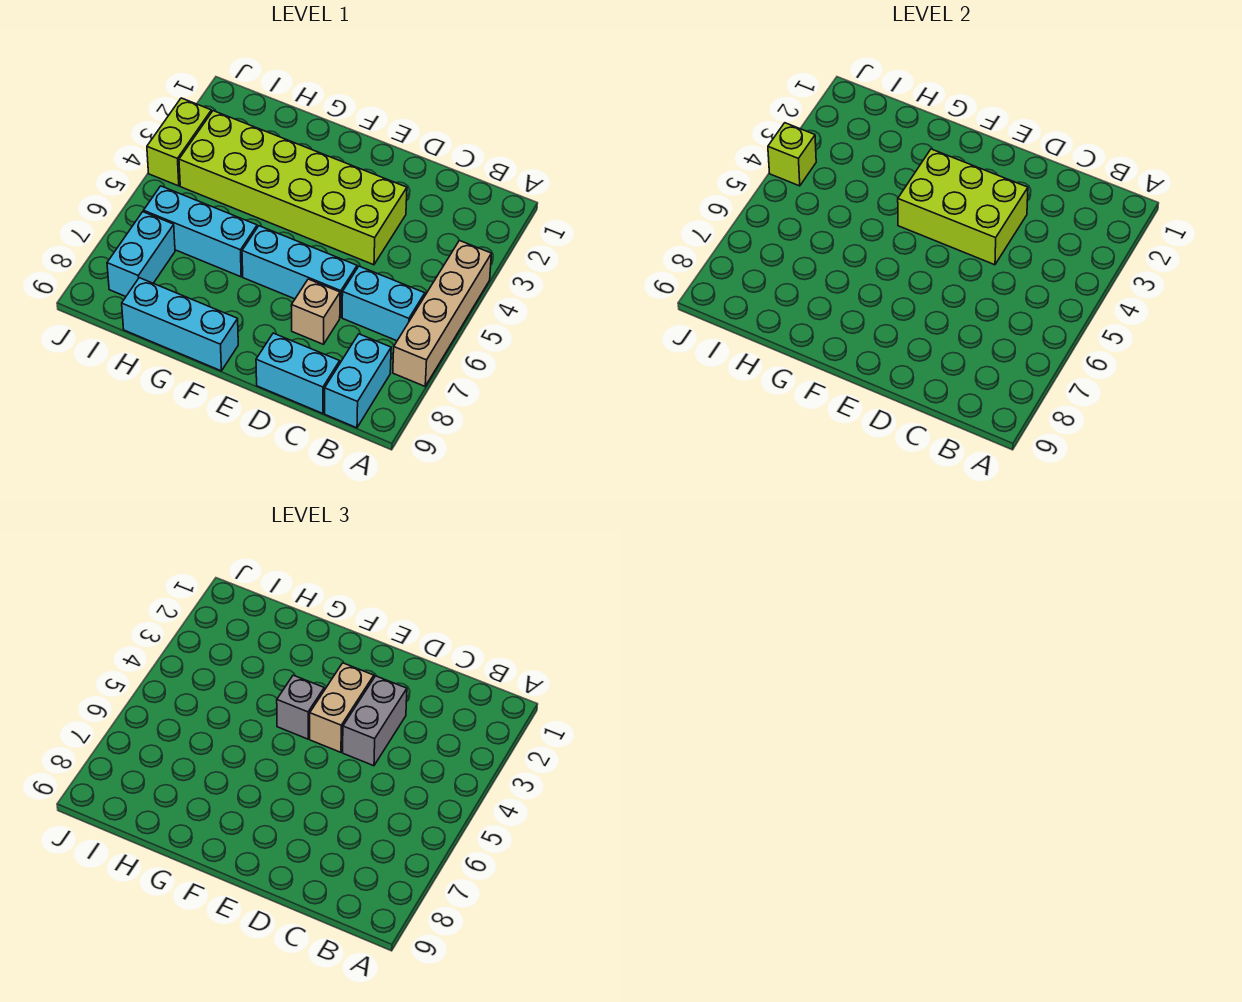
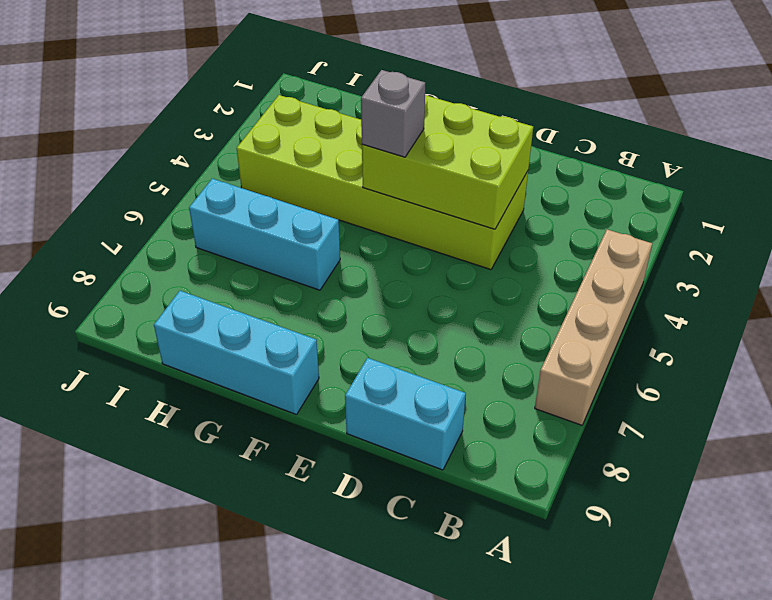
none -> cyan brick B6:C6 level 1
none -> cyan brick B8:B9 level 1
none -> cyan brick D6:F6 level 1

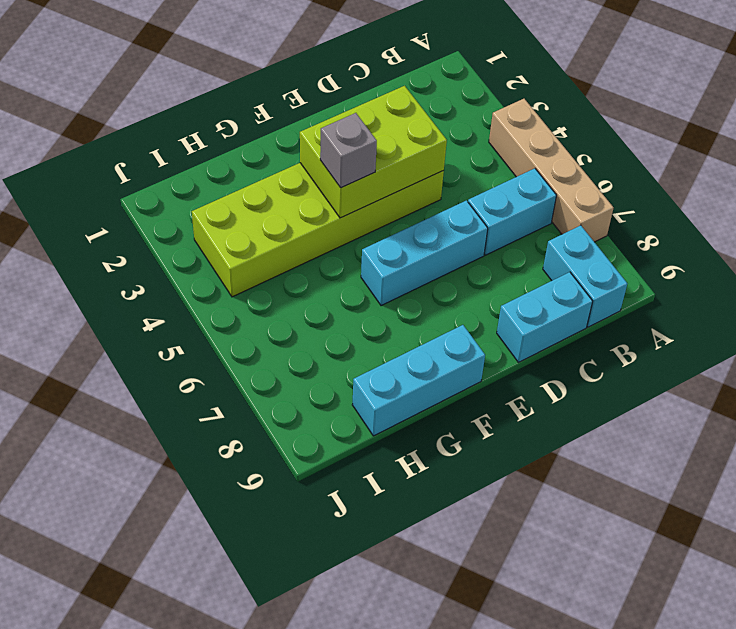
none -> tan brick D7 level 1
none -> cyan brick G6:I6 level 1
none -> cyan brick I7:I8 level 1

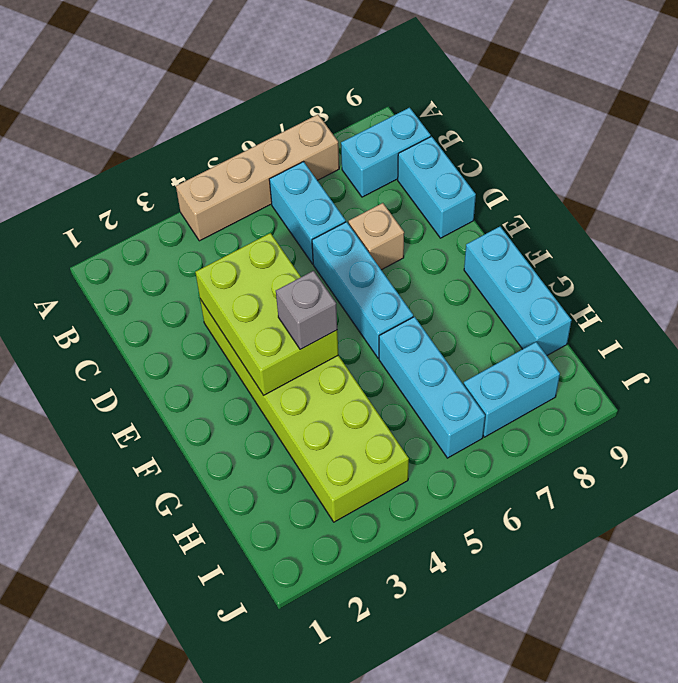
none -> lime brick J3:J4 level 1
none -> lime brick J4 level 2
none -> grey brick D3:D4 level 3

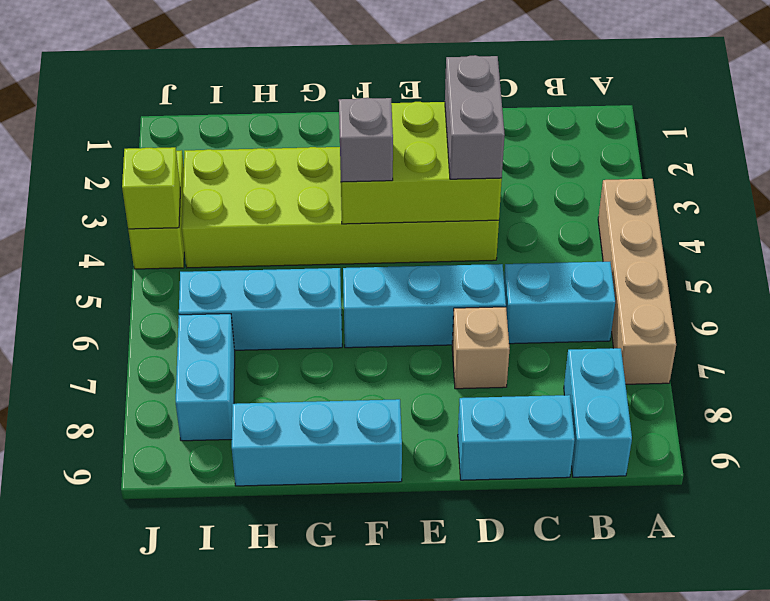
none -> tan brick E3:E4 level 3

